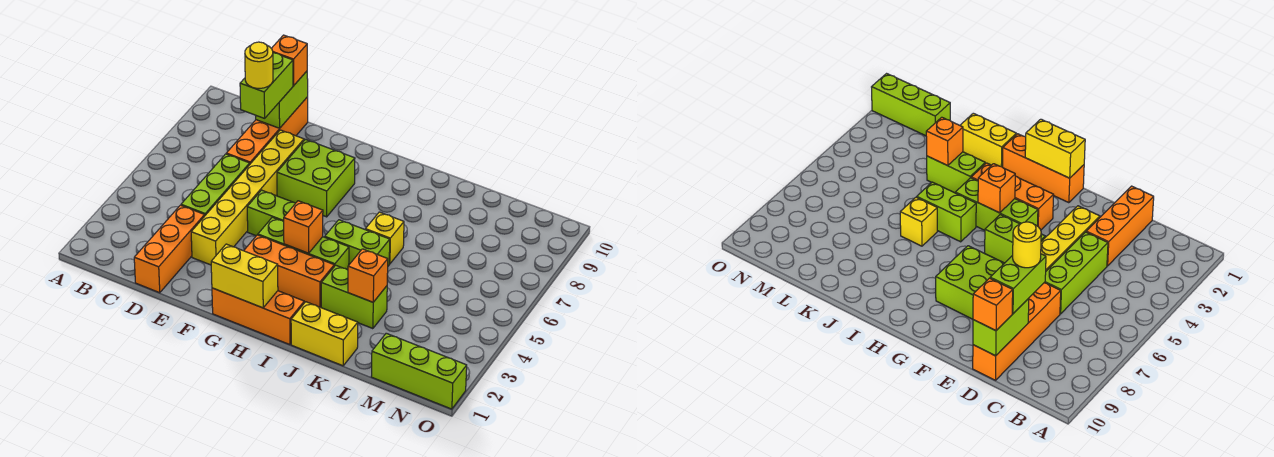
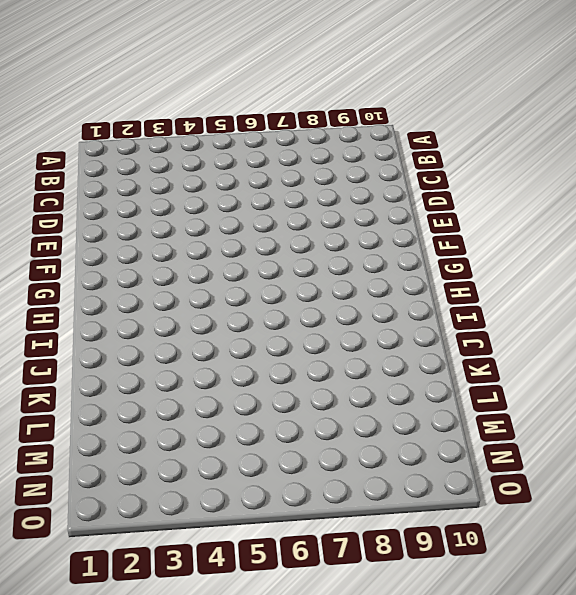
none -> orange brick D1:D3 level 1
none -> lime brick D4:D6 level 1
none -> orange brick D7:D10 level 1

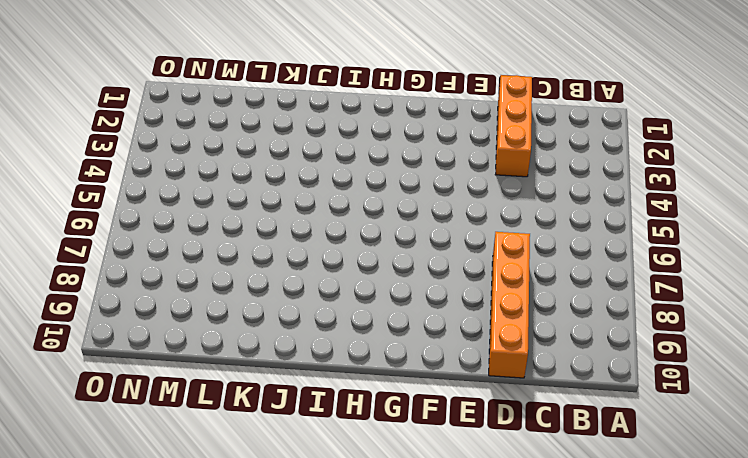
none -> lime brick D4:D6 level 1
none -> yellow brick E3:E8 level 1
none -> lime brick F5:G5 level 1

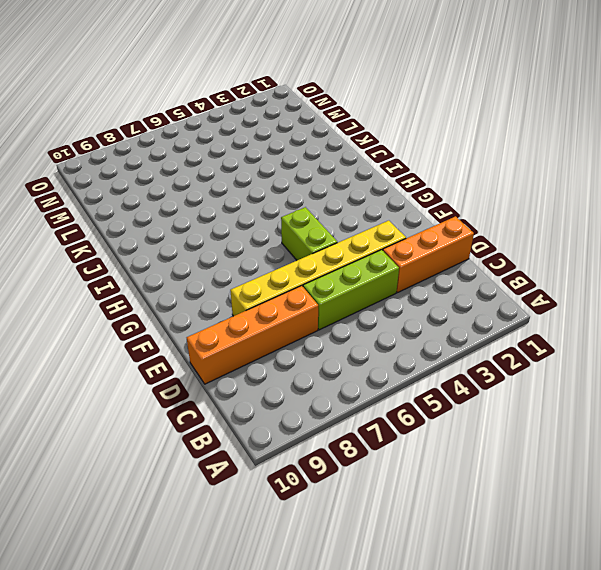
none -> lime brick F7:G8 level 1
none -> orange brick G1:I1 level 1
none -> orange brick G3:I3 level 1

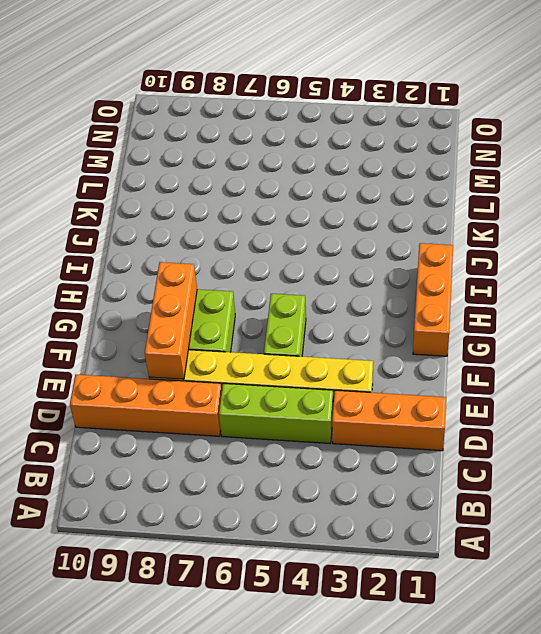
orange brick E8:G8 level 2 -> orange brick G3:I3 level 1
none -> lime brick G4:I4 level 1
none -> lime brick I5:J5 level 1
none -> yellow brick J1:K1 level 1

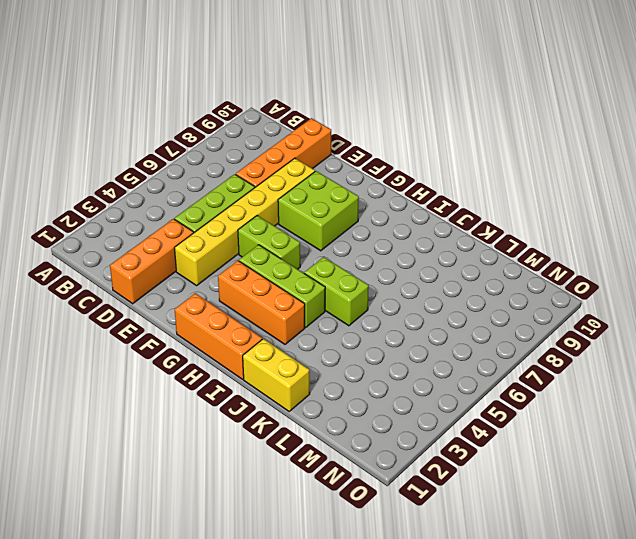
none -> lime brick J3:K3 level 1
none -> yellow brick J6 level 1
none -> lime brick M1:O1 level 1

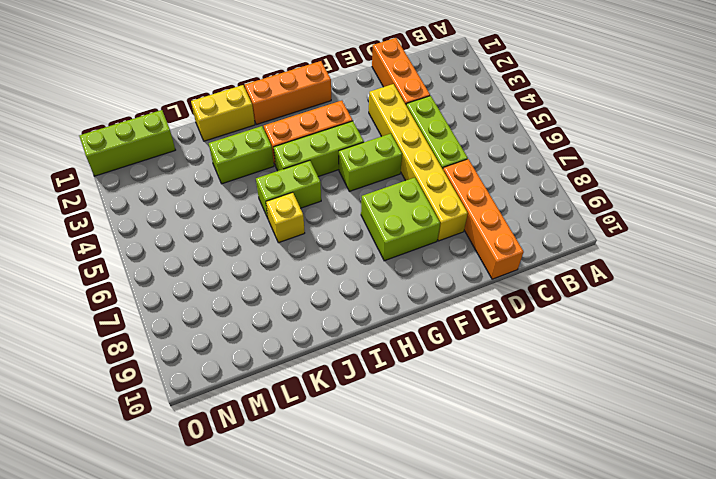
none -> lime brick D9:D10 level 2
none -> yellow brick G1:H1 level 2
none -> orange brick H4 level 2

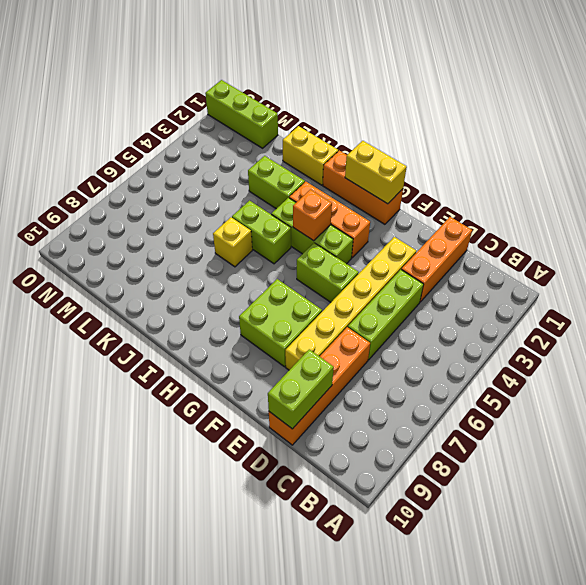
none -> orange brick K3 level 2
none -> lime brick D8:D9 level 3
none -> orange brick D10 level 3

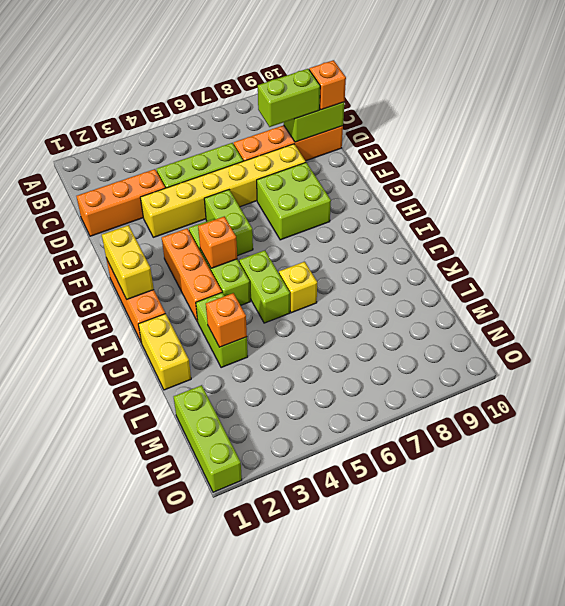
none -> yellow round brick D8 level 4

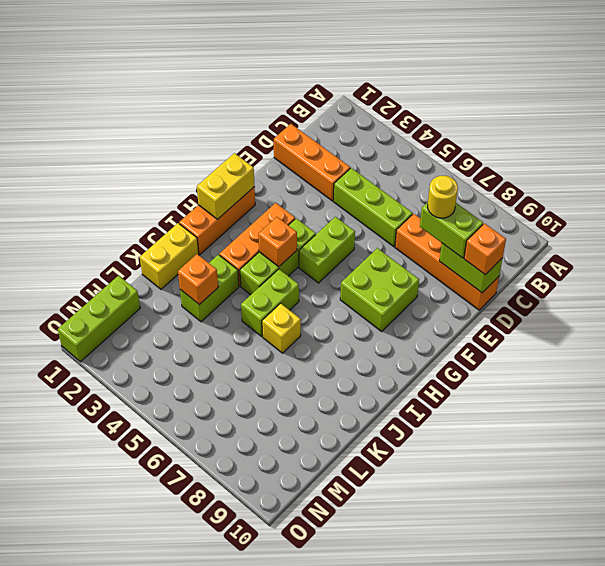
none -> yellow brick E3:E8 level 1

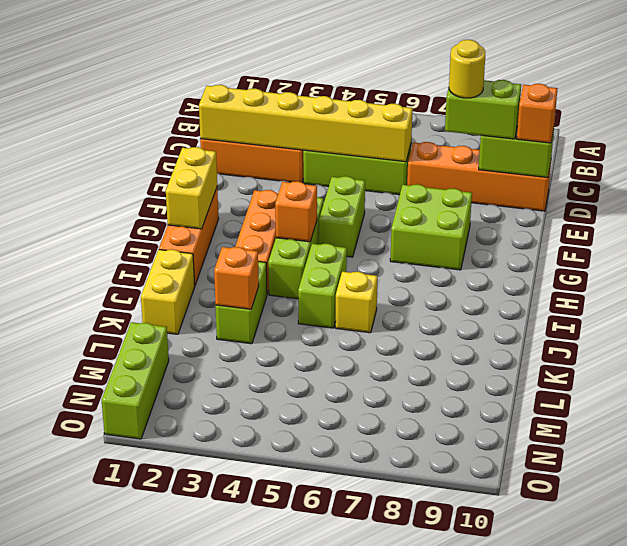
yellow brick D1:D6 level 2 -> yellow brick E3:E8 level 1

